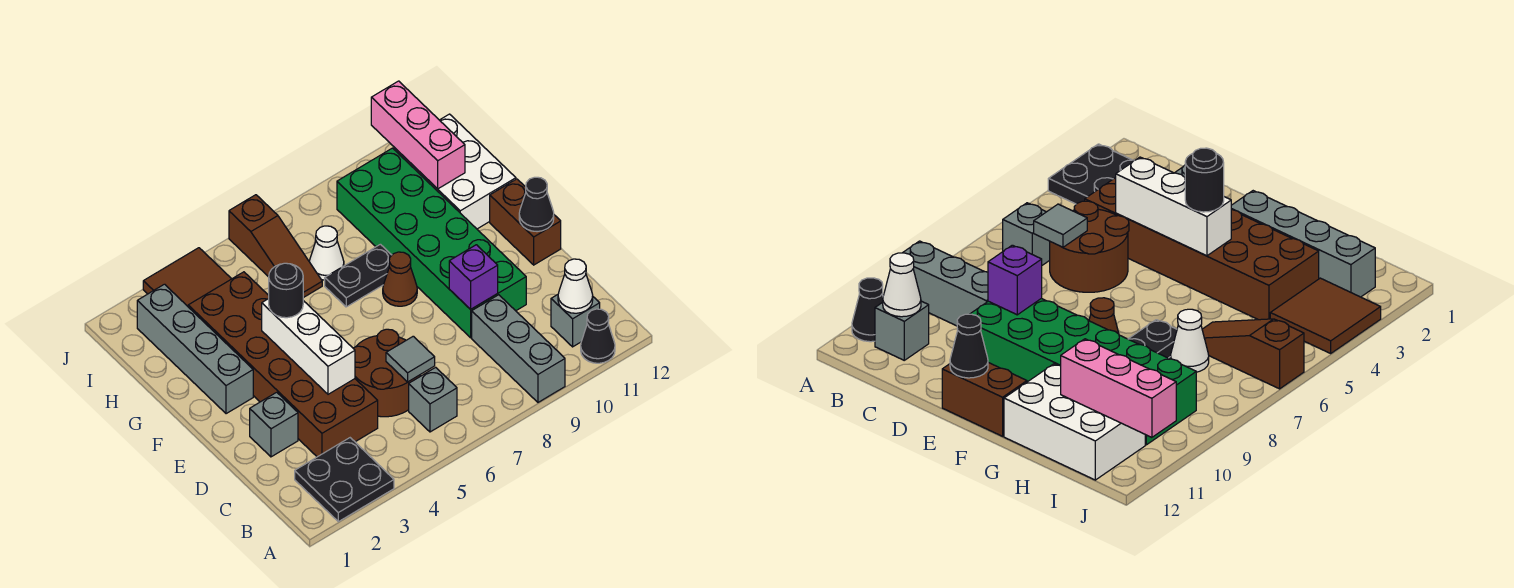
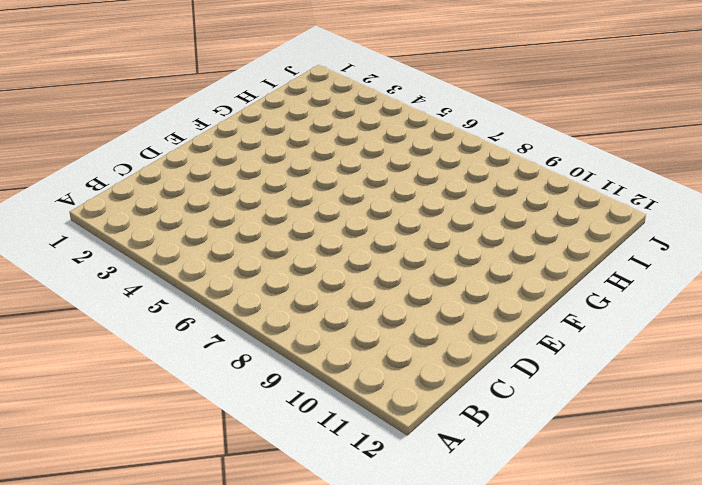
none -> black plate A2:B3 level 1
none -> grey brick A9:C9 level 1
none -> black cone A11 level 1

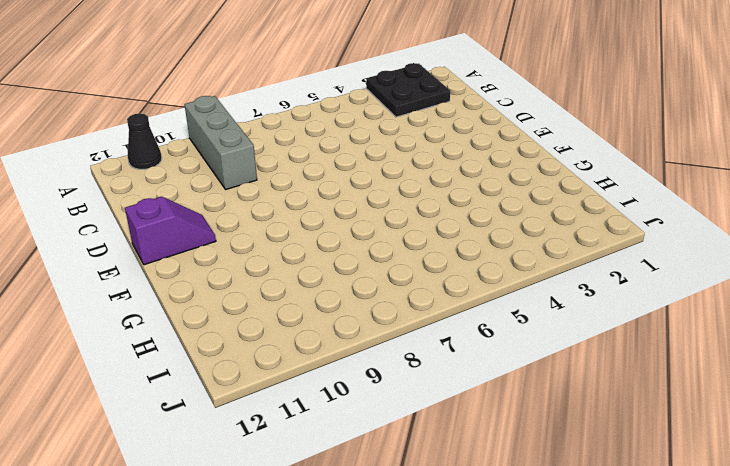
purple slope E11:E12 level 1 top 12 -> brown brick E12:F12 level 1
none -> grey brick B6 level 1
none -> grey brick B11 level 1
none -> brown brick C3:H4 level 1

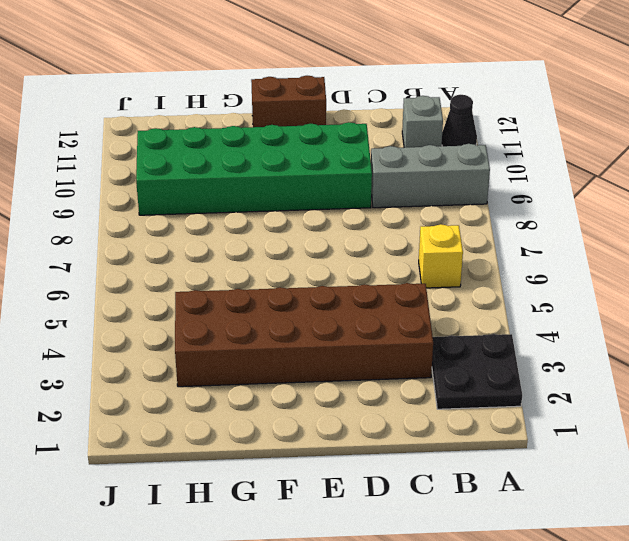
yellow brick B6 level 1 -> grey brick B6 level 1
none -> brown round brick C5:D6 level 1
none -> grey brick D2 level 1
none -> grey brick F2:I2 level 1

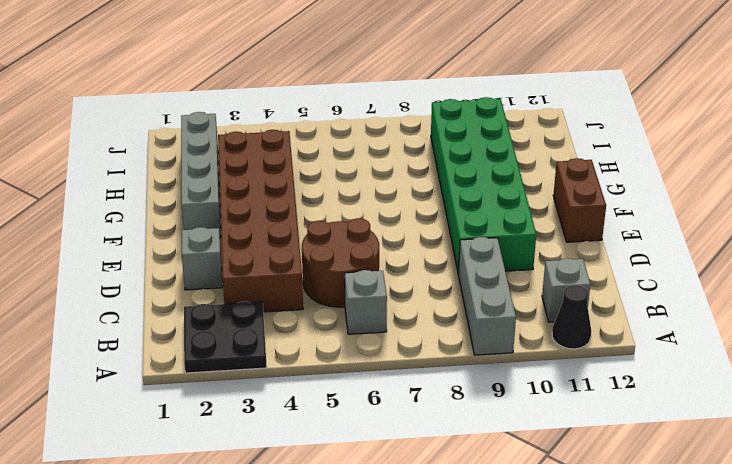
none -> brown cone F8 level 1
none -> black plate G7:G8 level 1
none -> white brick G11:I12 level 1

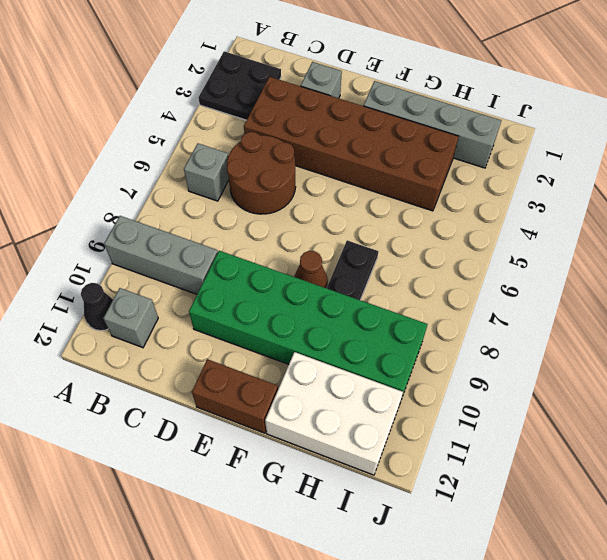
none -> brown slope H6:J6 level 1 top J
none -> white cone H7 level 1
none -> brown tile I3:J4 level 1

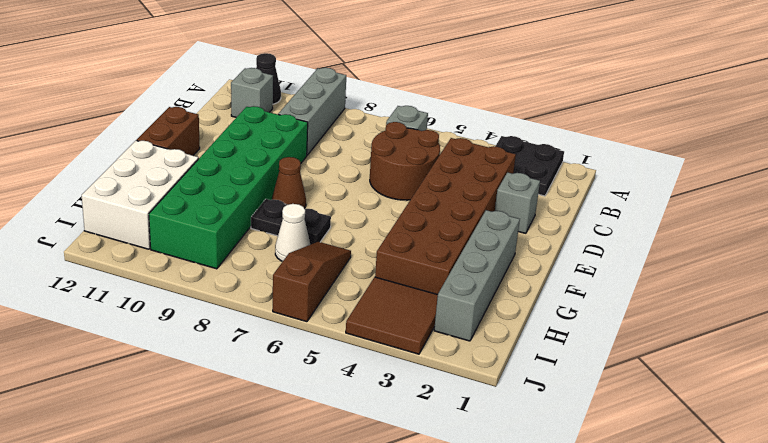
none -> white cone B11 level 2
none -> grey tile C6 level 2
none -> white brick D4:F4 level 2

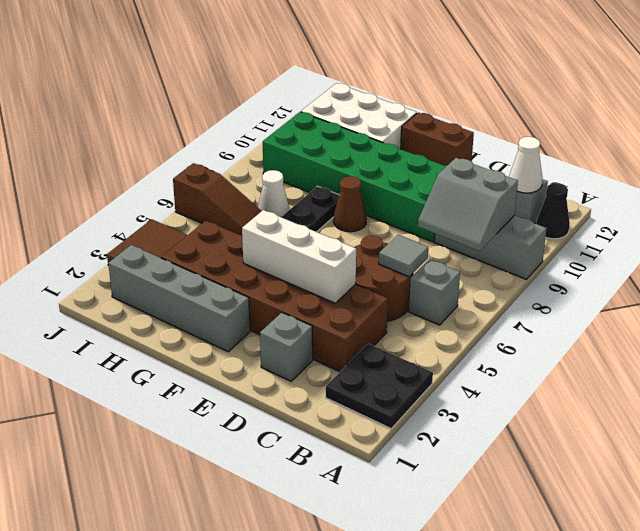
grey slope B8:C9 level 2 top 9 -> none
none -> purple brick D9 level 2
none -> black cone E12 level 2
none -> pink brick H11:J11 level 2

